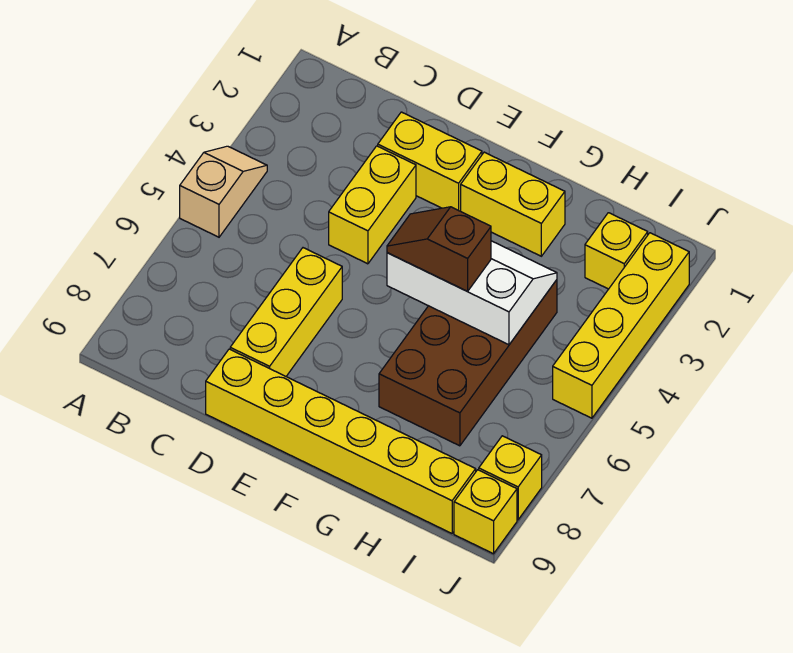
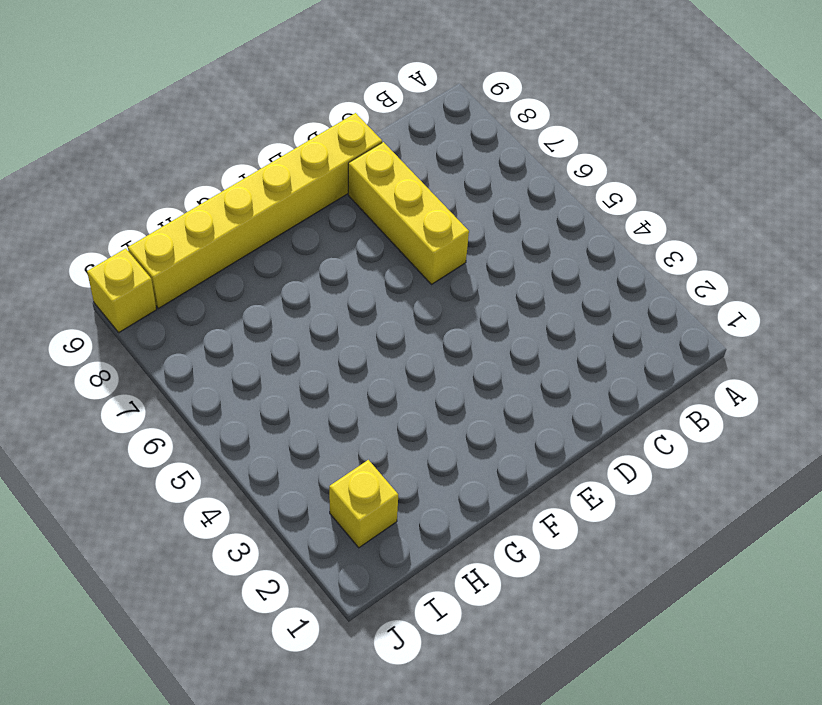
none -> tan slope A4:A5 level 1 top 5
none -> yellow brick D2:E2 level 1
none -> yellow brick D3:D4 level 1

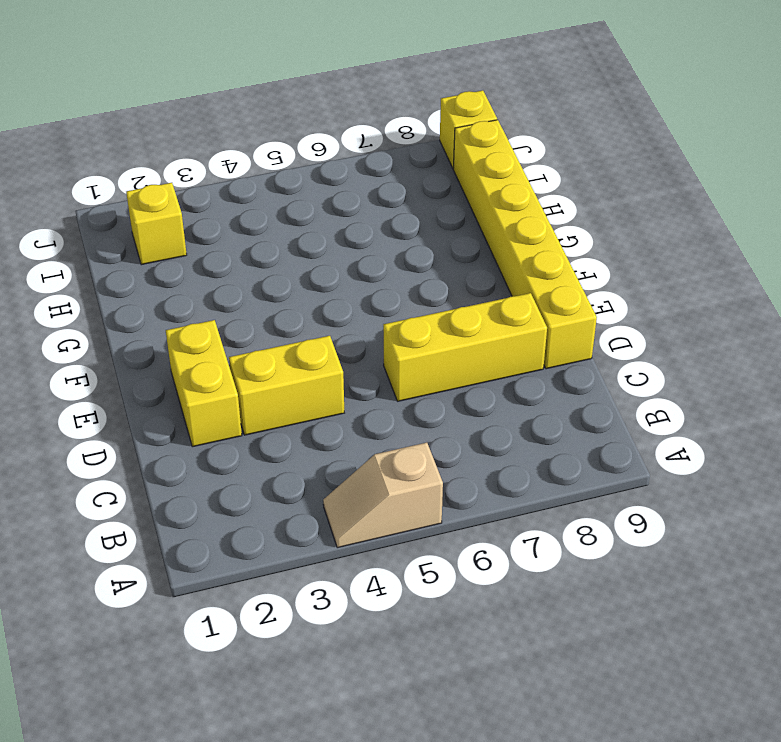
none -> yellow brick F2:G2 level 1
none -> brown brick G4:H7 level 1
none -> yellow brick J2:J5 level 1

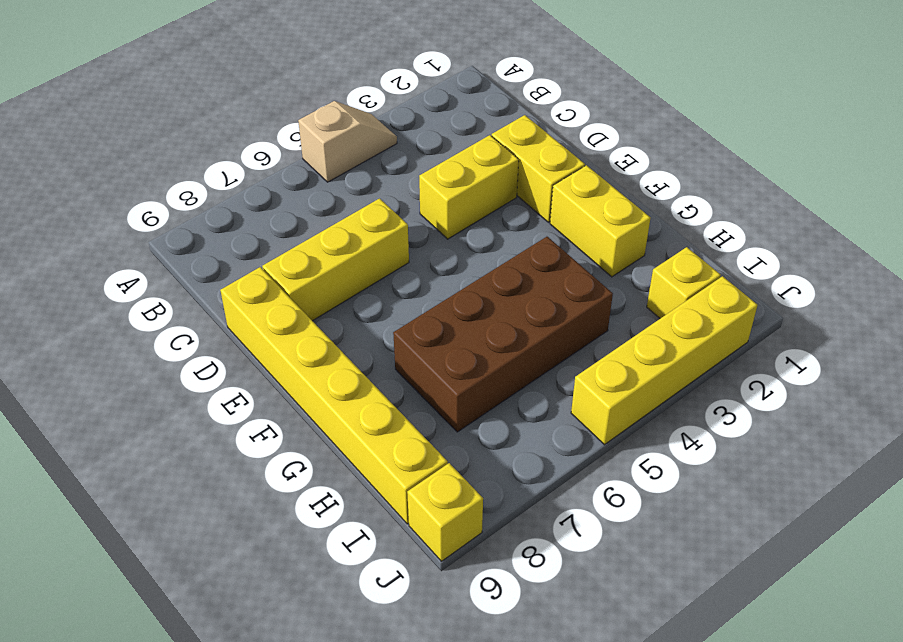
none -> yellow brick J8 level 1
none -> white slope F4:H5 level 2 top 5
none -> brown slope F5:G5 level 3 top G

